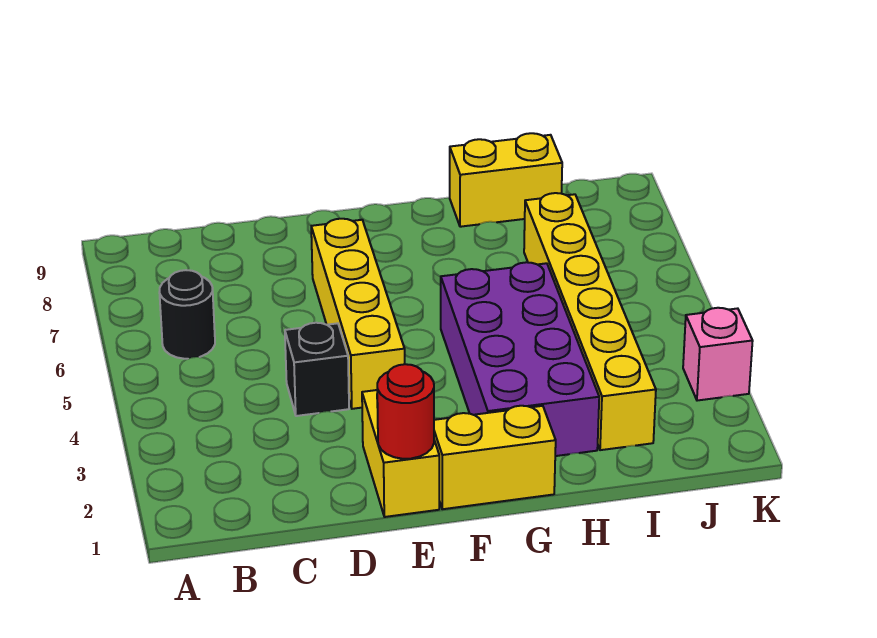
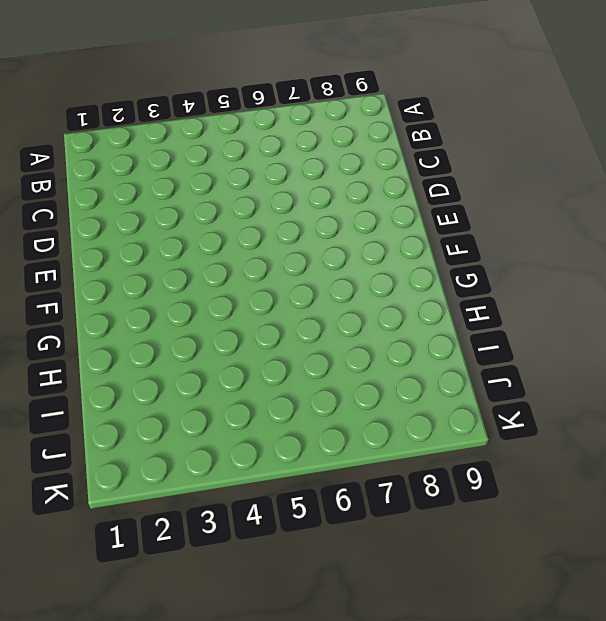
none -> black round brick B6 level 1
none -> black brick D4 level 1

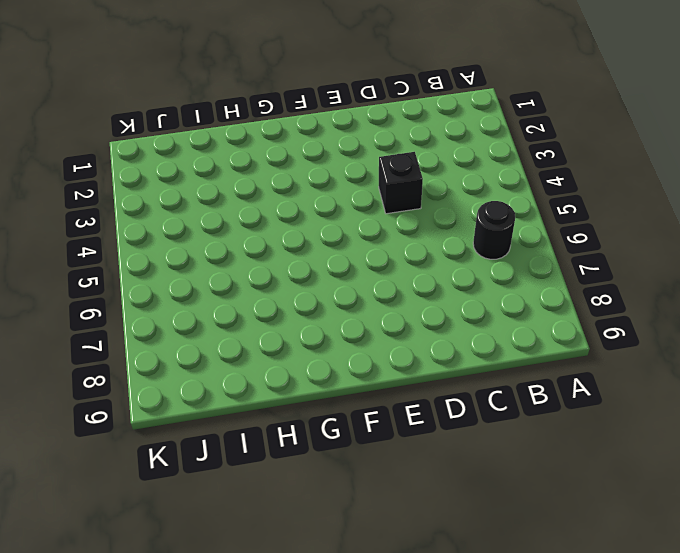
none -> yellow brick E1:E2 level 1
none -> yellow brick E4:E7 level 1

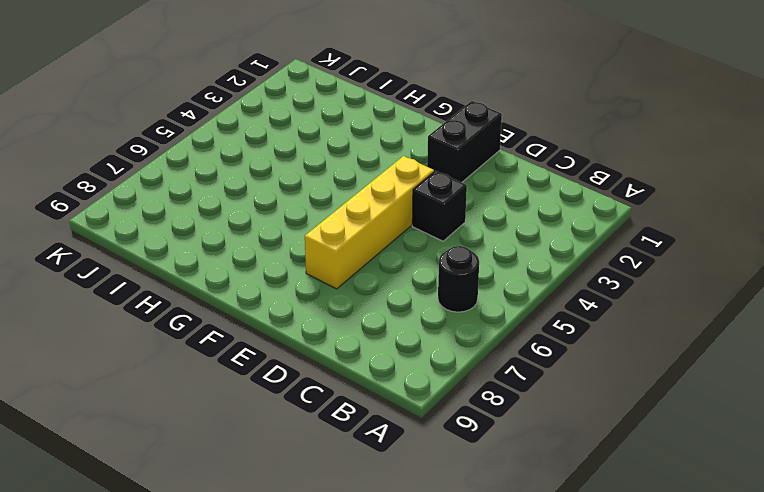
black brick E1:E2 level 1 -> yellow brick E1:E2 level 1
none -> yellow brick F1:G1 level 1
none -> purple brick G2:H5 level 1

